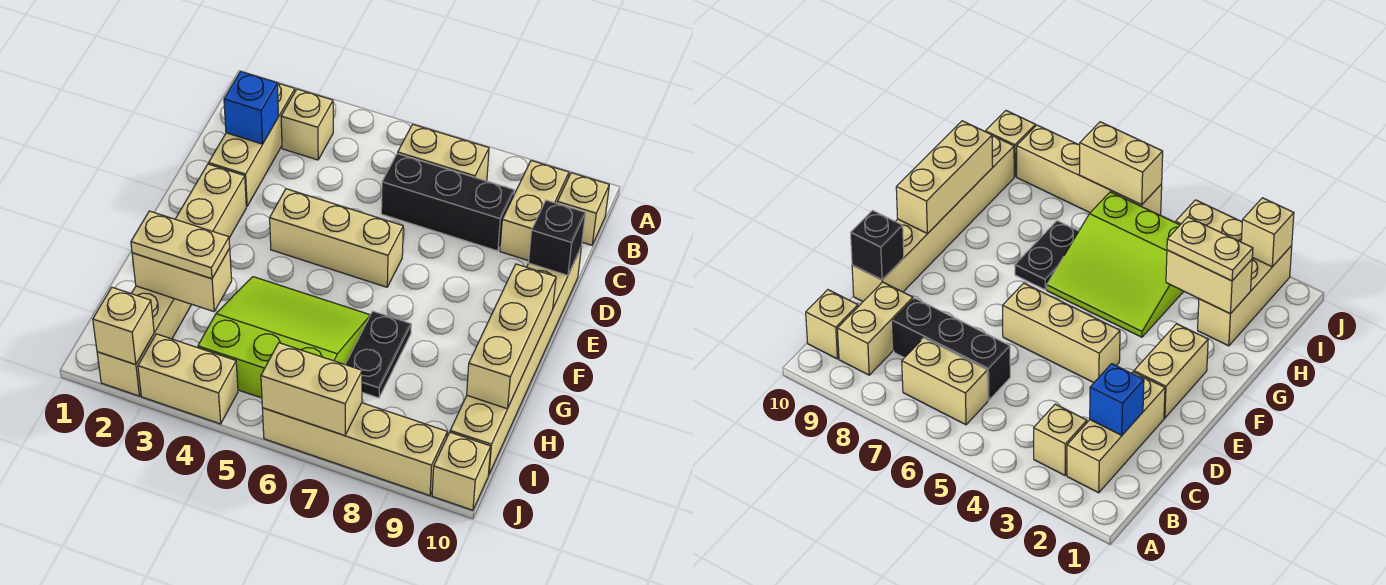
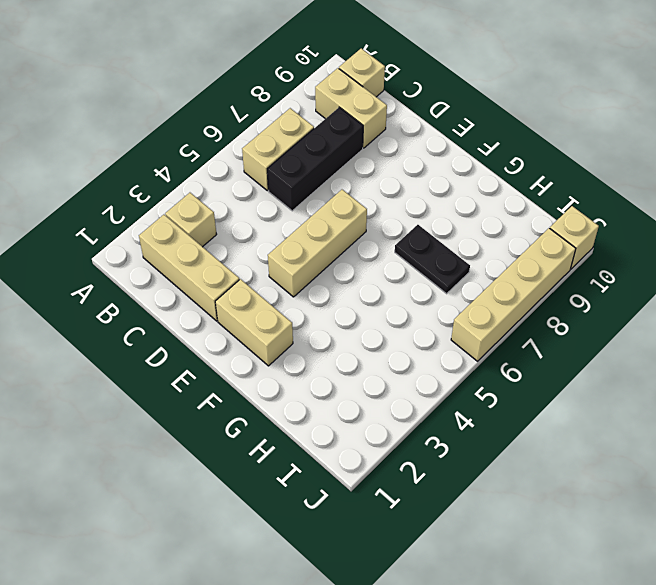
none -> tan brick D10:I10 level 1
none -> lime slope G4:I6 level 1 top I
none -> tan brick H2:J2 level 1

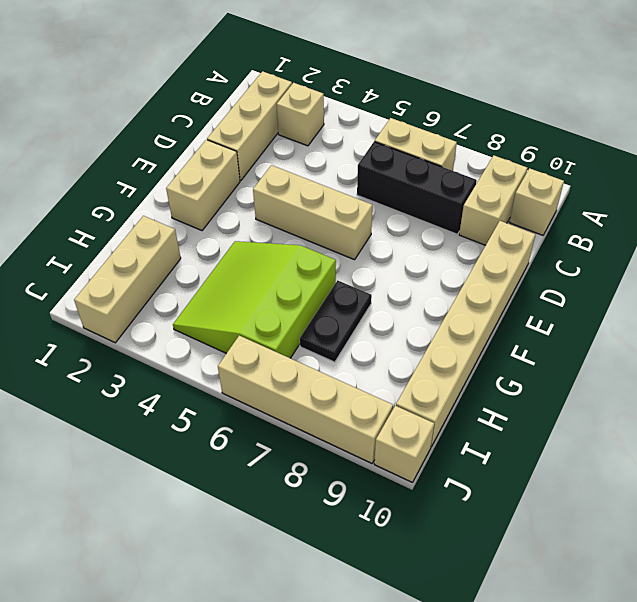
lime slope G4:I6 level 1 top 6 -> lime slope G4:I6 level 1 top I
none -> tan brick J3:J4 level 1
none -> blue brick C2 level 2
none -> black brick D10 level 2

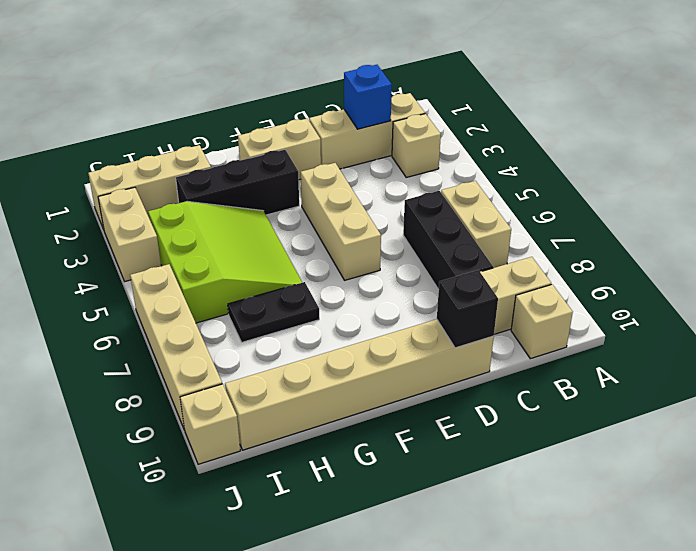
black brick F3:H3 level 1 -> none
none -> tan brick F10:H10 level 2
none -> tan brick H2:H3 level 2
none -> tan brick J2 level 2

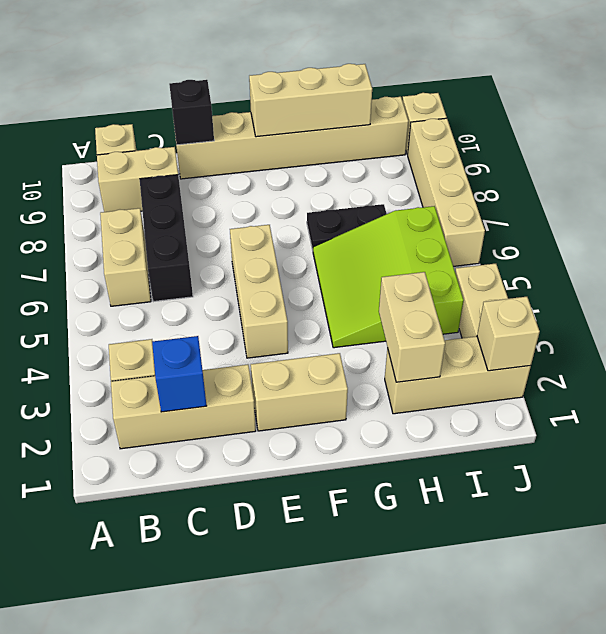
none -> tan brick J6:J7 level 2
none -> tan plate H2:H3 level 3

